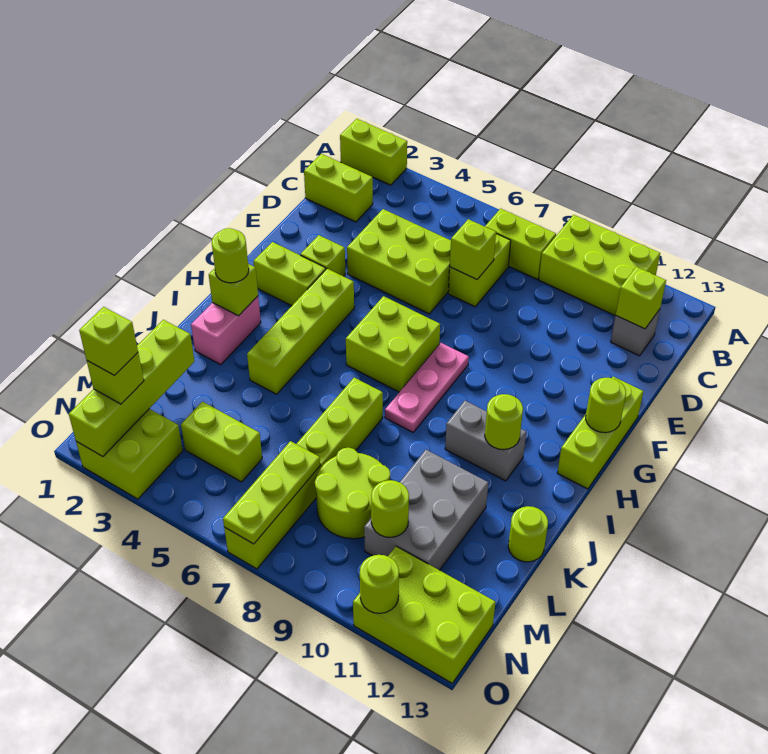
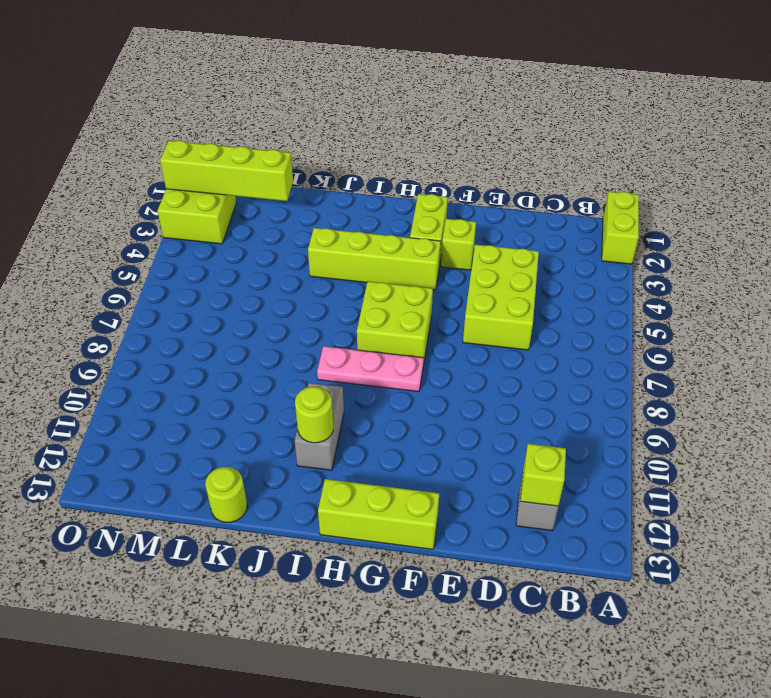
none -> lime brick A9:B11 level 1
none -> lime brick B7:B8 level 1
none -> lime brick C1:C2 level 1
none -> lime brick C7:D7 level 1

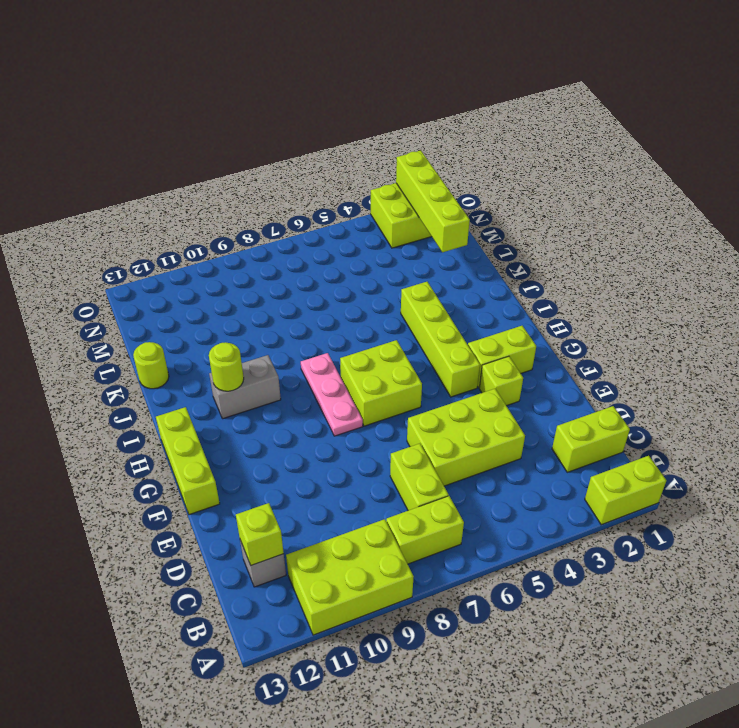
none -> pink brick I2:J2 level 1
none -> lime brick J7:O7 level 1
none -> grey brick K10:M11 level 1
none -> lime round brick L8:M9 level 1

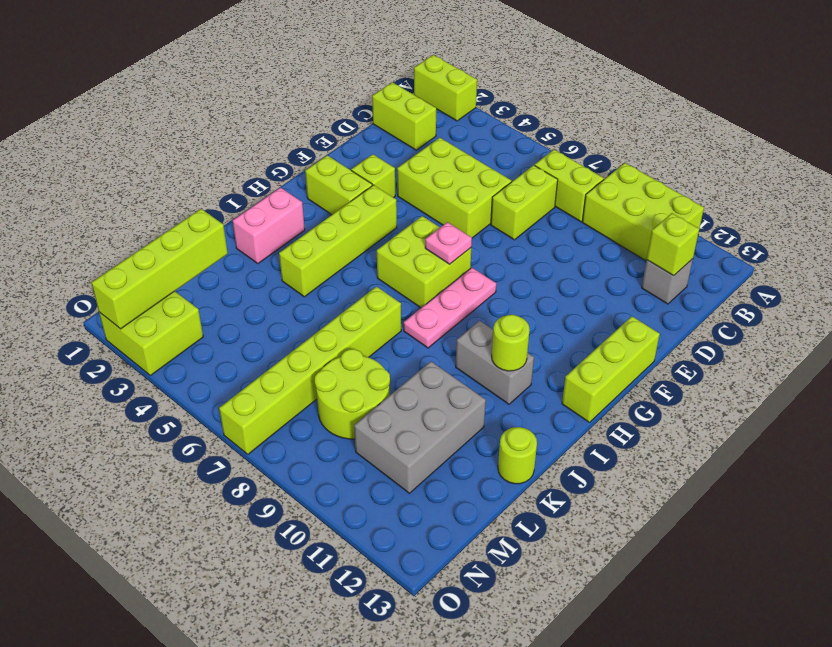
pink plate G7 level 2 -> none
none -> lime brick M4:M5 level 1
none -> lime brick N11:O13 level 1
none -> lime brick D7 level 2
none -> lime round brick G13 level 2

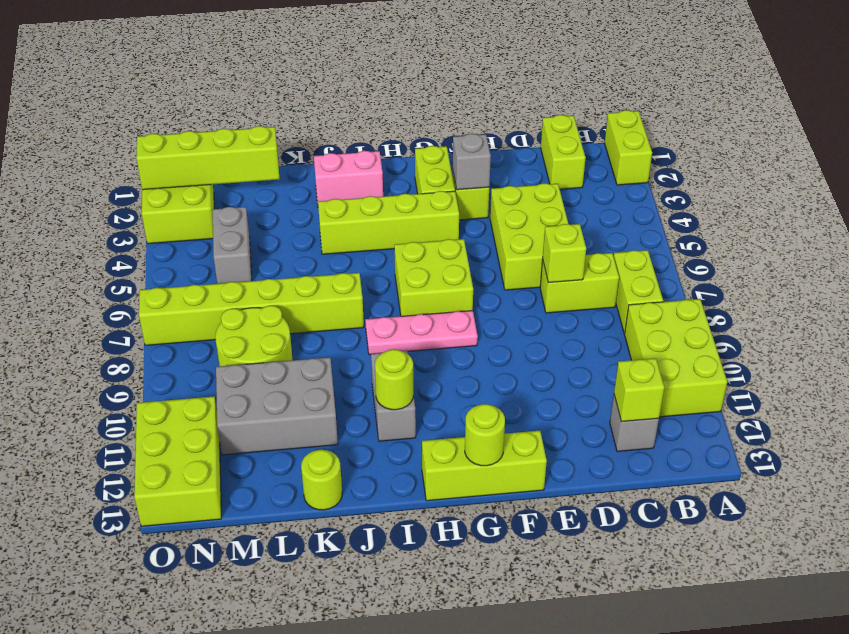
grey brick F3 level 2 -> none
grey brick M4:M5 level 1 -> lime brick M4:M5 level 1
none -> lime brick I2 level 2
none -> lime plate M7:O7 level 2
none -> lime round brick M10 level 2
none -> lime round brick O11 level 2

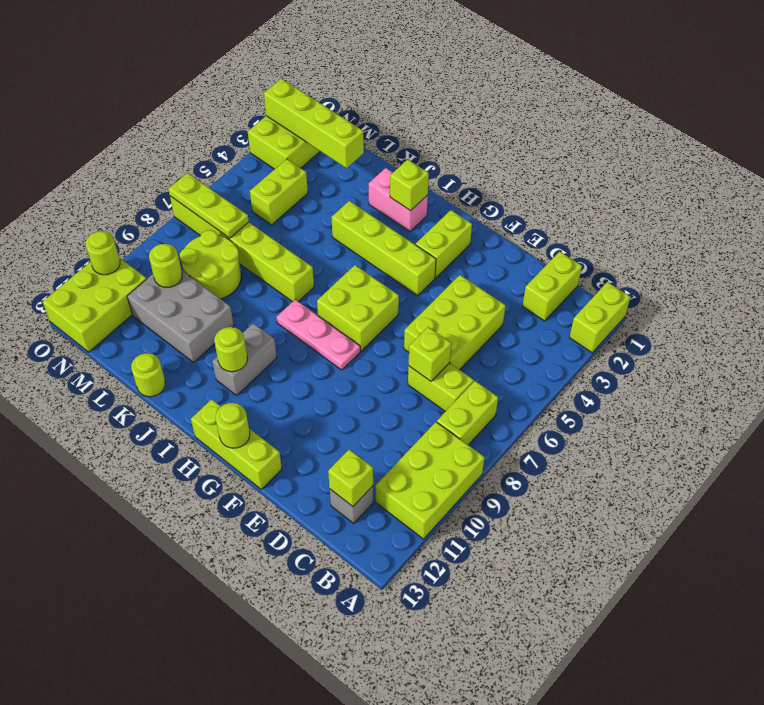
none -> lime brick F3 level 1
none -> lime round brick I2 level 3
none -> lime brick N2 level 3
none -> lime brick N2 level 4

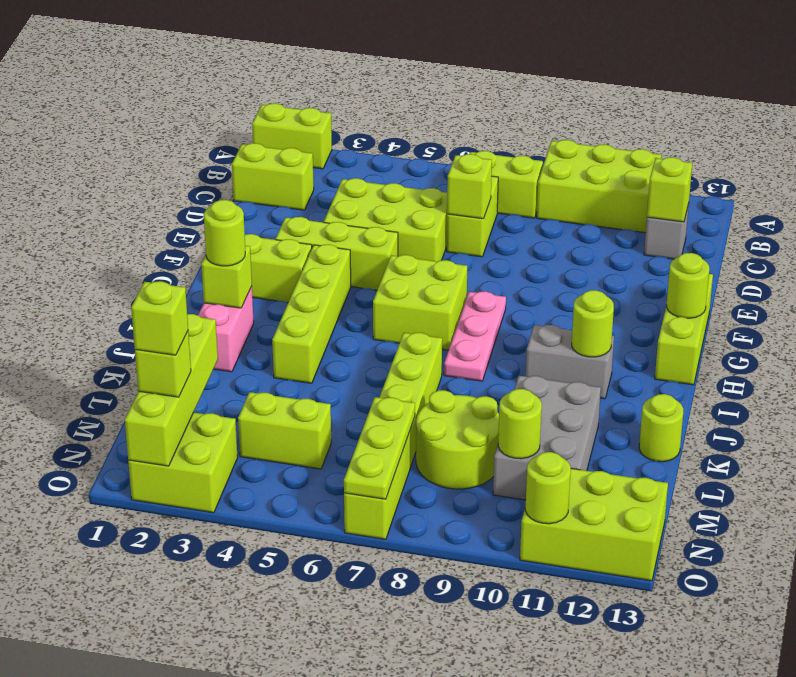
lime brick F3:F5 level 1 -> lime brick F3 level 1

